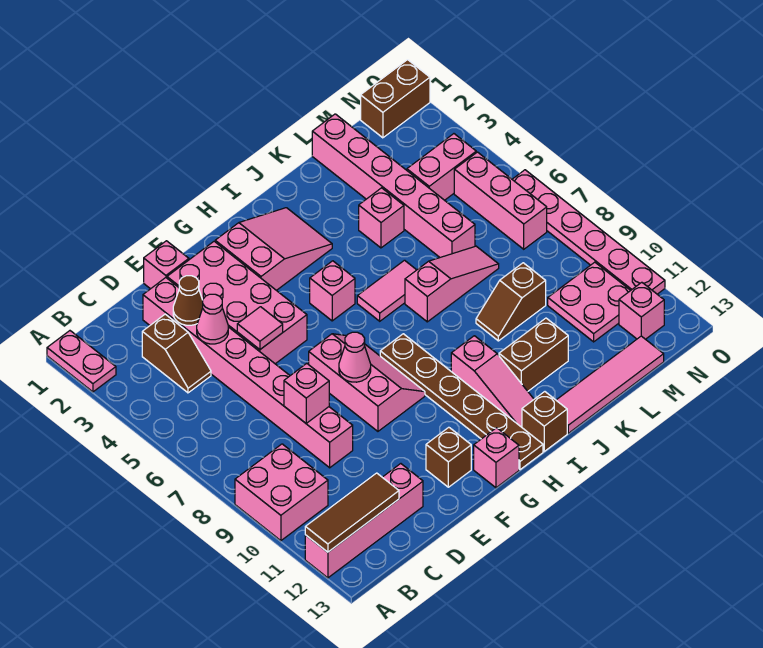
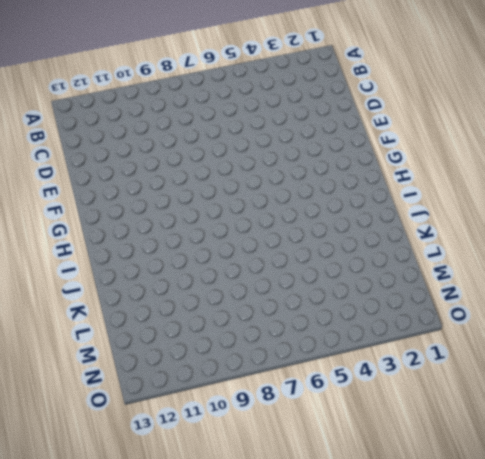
none -> pink plate A1:A2 level 1
none -> pink brick A9:B10 level 1
none -> pink brick A12:D12 level 1
none -> brown slope C3:C4 level 1 top 3

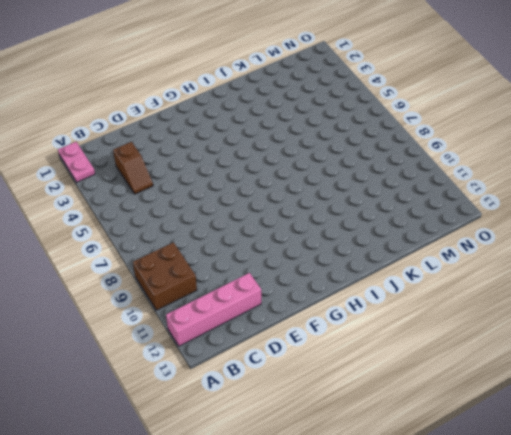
brown brick A9:B10 level 1 -> pink brick A9:B10 level 1
none -> pink brick D2:D9 level 1
none -> pink brick E1 level 1
none -> pink brick E2:F5 level 1
none -> pink slope F7:G9 level 1 top F

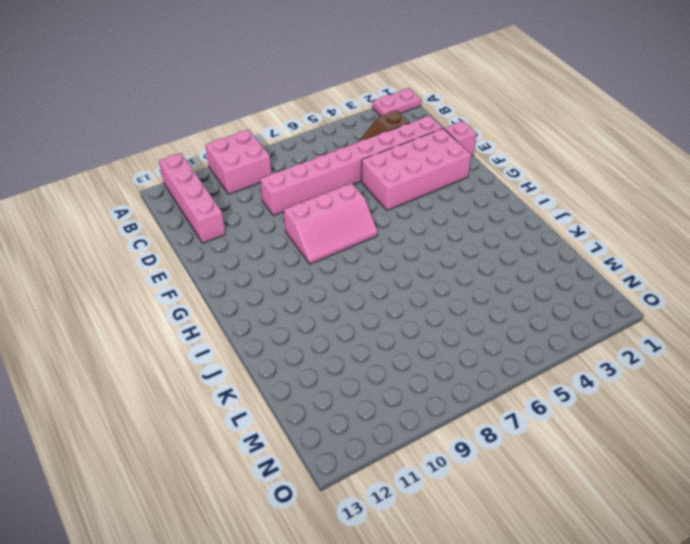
none -> brown brick F12 level 1
none -> pink slope G2:I3 level 1 top G
none -> pink brick G13 level 1
none -> pink brick H5 level 1

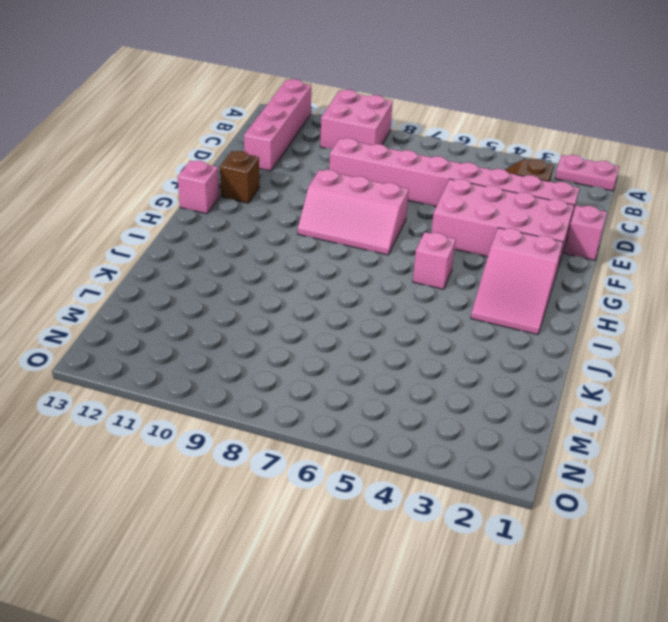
none -> brown plate H8:H13 level 1
none -> pink tile I6:J6 level 1
none -> pink slope I10:I12 level 1 top 10
none -> brown brick I13 level 1

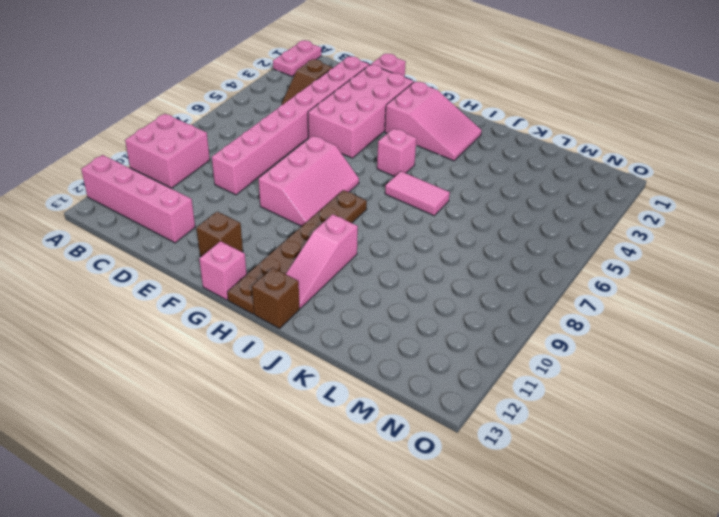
none -> pink slope J7:L7 level 1 top J
none -> brown brick J11:K11 level 1
none -> pink tile J13:M13 level 1
none -> pink brick K4 level 1

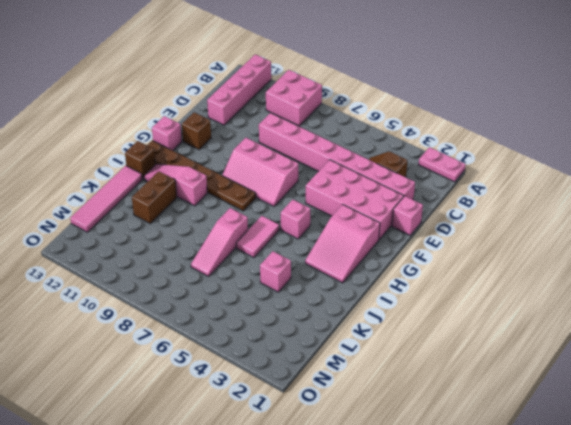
none -> brown slope K9:L9 level 1 top L
none -> pink brick L1:L6 level 1
none -> pink brick M4:N4 level 1
none -> pink plate M10:N11 level 1

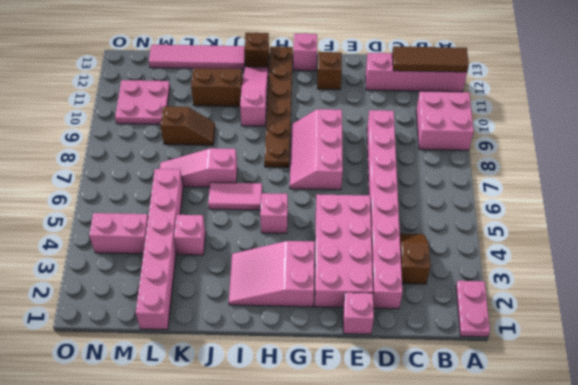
none -> brown brick N1:O1 level 1
none -> pink brick N5:N7 level 1
none -> pink brick N12 level 1
none -> pink plate O6:O11 level 1

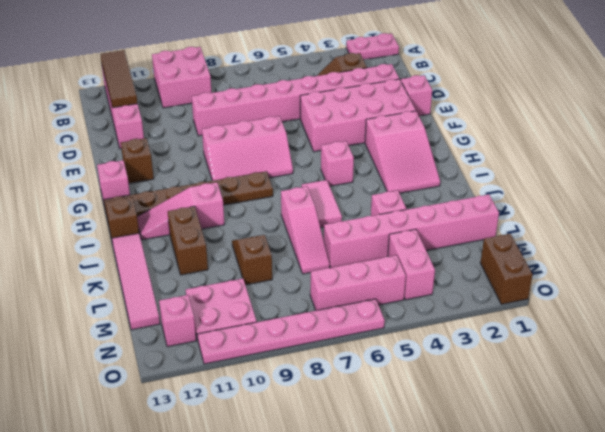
none -> brown cone D3 level 2
none -> pink cone D4 level 2
none -> pink brick D8 level 2
none -> pink tile E5 level 2

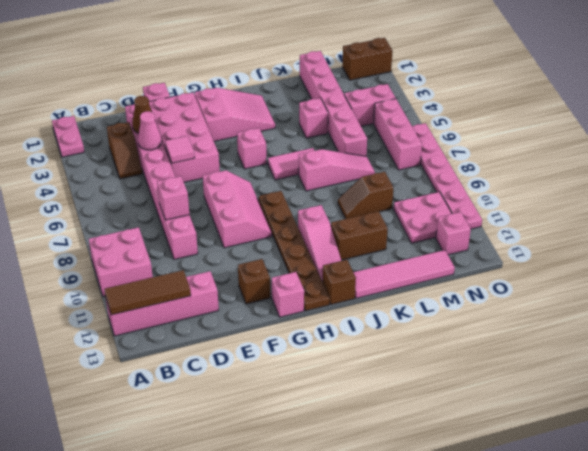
none -> pink cone F8 level 2

